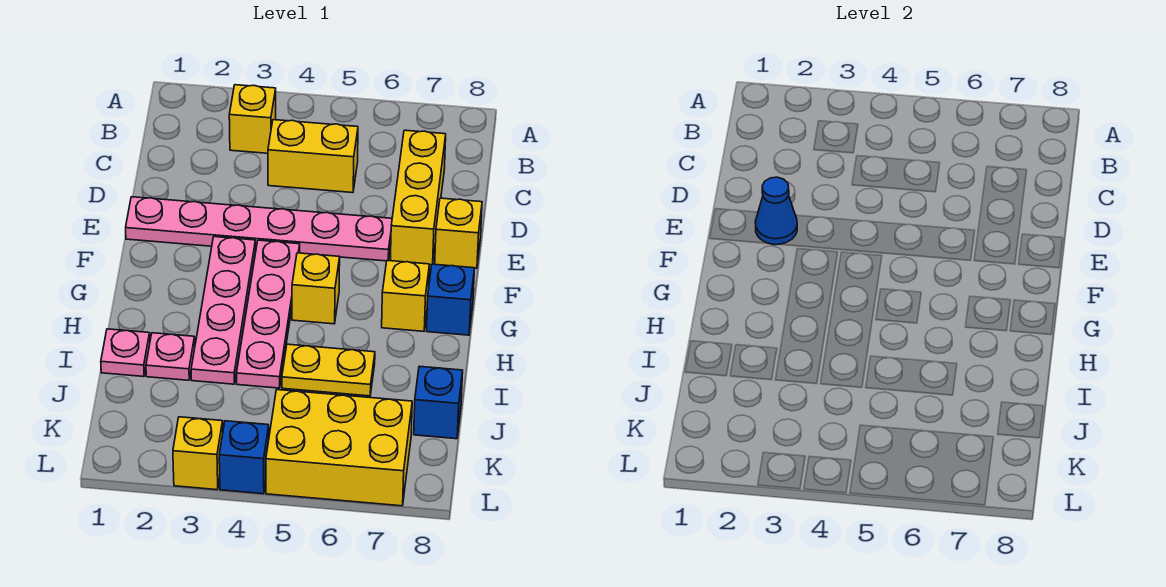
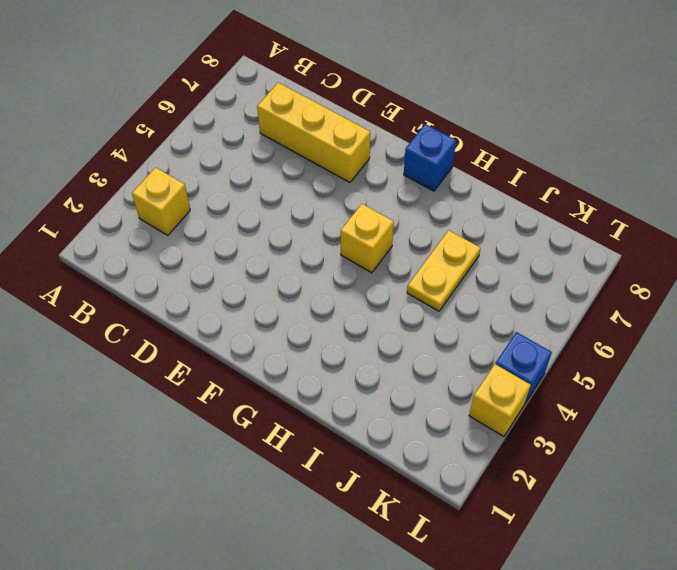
none -> yellow brick C4:C5 level 1
none -> pink plate E1:E6 level 1
none -> yellow brick E8 level 1

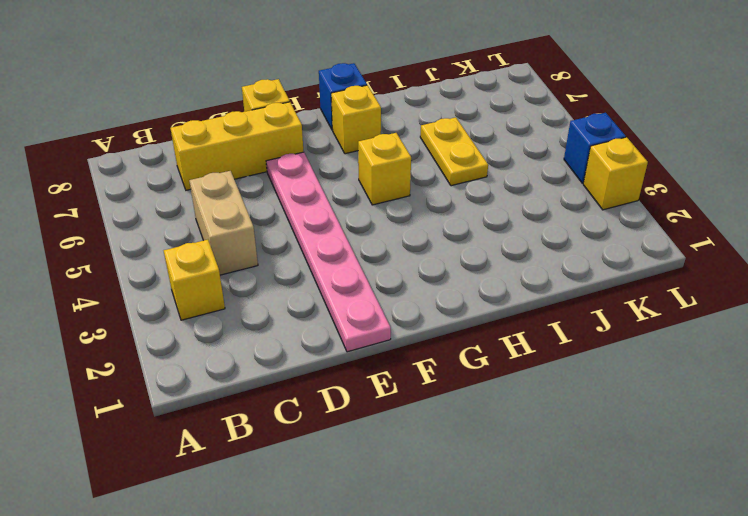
tan brick C4:C5 level 1 -> yellow brick C4:C5 level 1
none -> pink plate F3:I3 level 1
none -> pink plate F4:I4 level 1
none -> pink plate I1 level 1

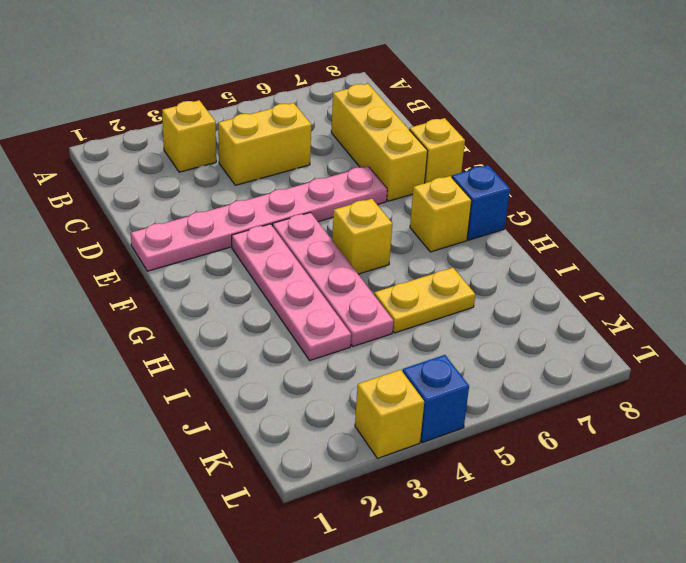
none -> pink plate I1 level 1
none -> pink plate I2 level 1
none -> blue brick J8 level 1

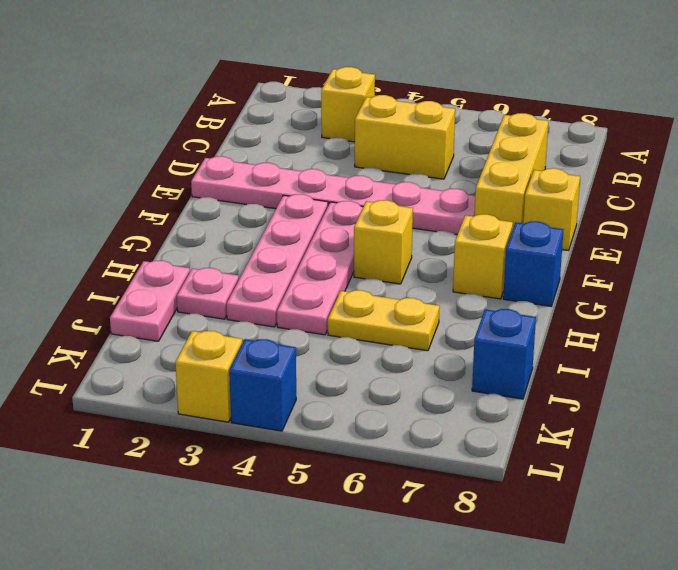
pink plate I1:J1 level 1 -> pink plate I1 level 1
none -> yellow brick K5:L7 level 1
none -> blue cone E2 level 2

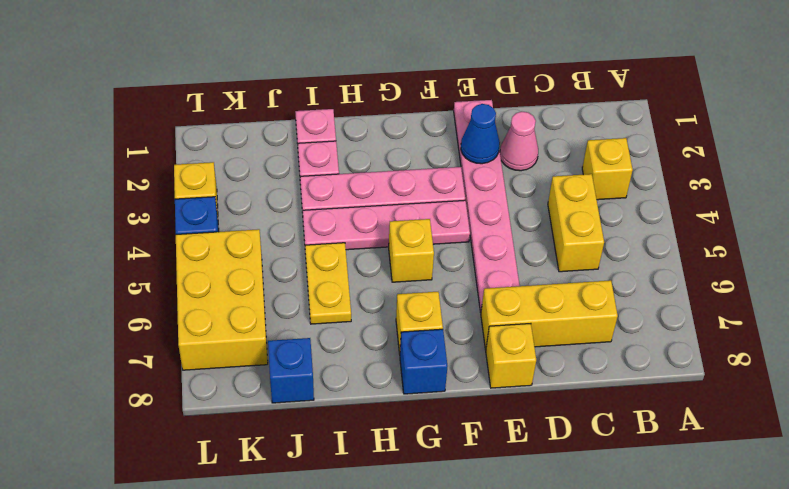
pink cone D2 level 1 -> none

